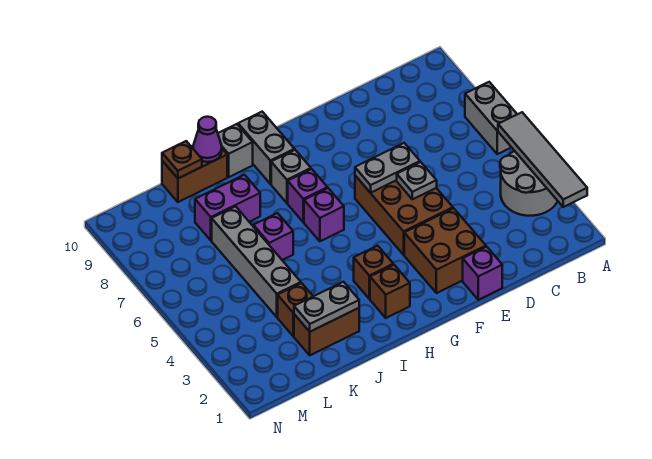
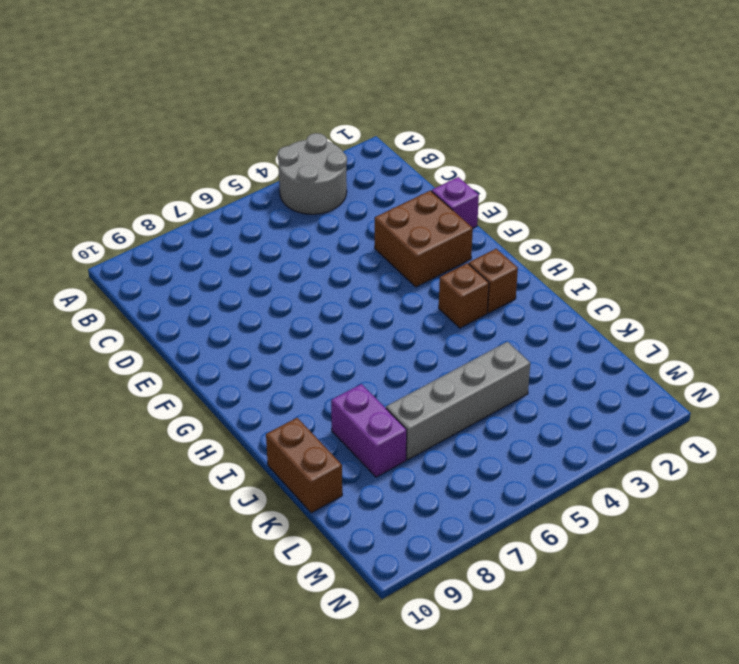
none -> grey brick A6:A7 level 1
none -> brown brick E4:F6 level 1
none -> purple brick H6 level 1

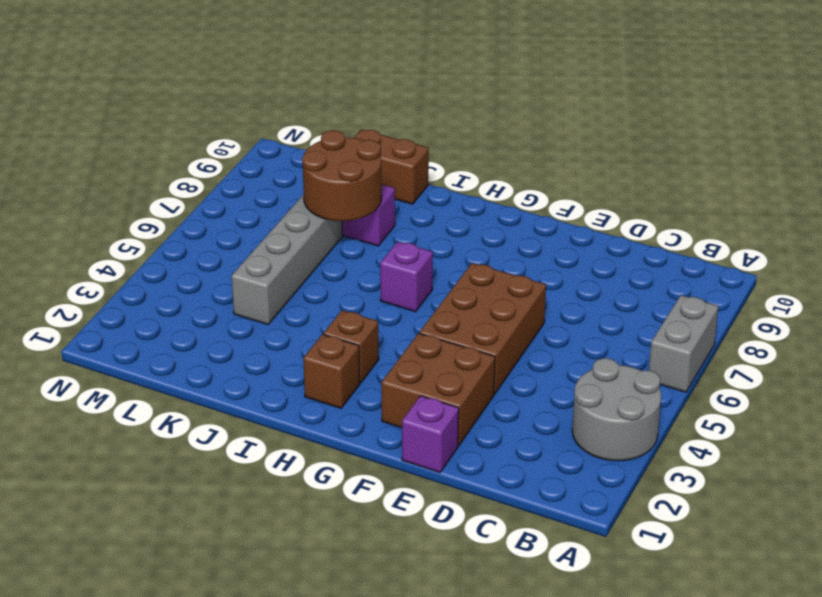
brown round brick J7:K8 level 2 -> none
none -> purple brick H7 level 1
none -> grey brick H8 level 1
none -> grey brick H9:H10 level 1

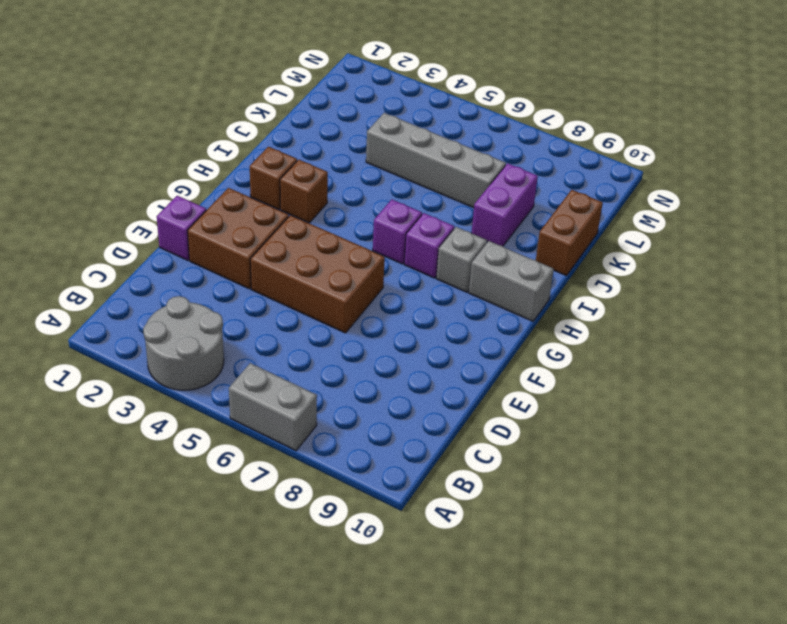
none -> grey brick I10 level 1
none -> brown brick J2:K2 level 1
none -> purple brick J6 level 1

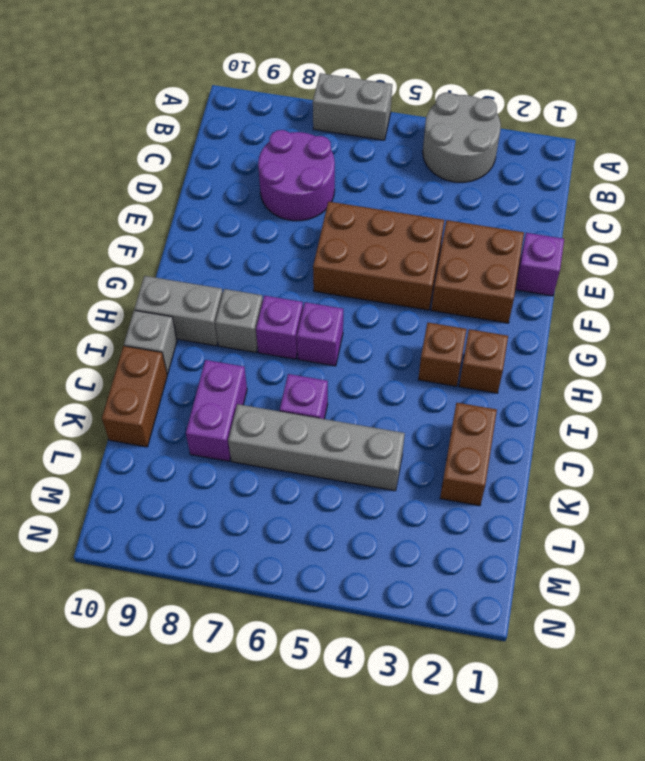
purple round brick C7:D8 level 1 -> none
none -> brown brick K3 level 1
none -> grey tile A2:A5 level 2
none -> grey plate E5 level 2

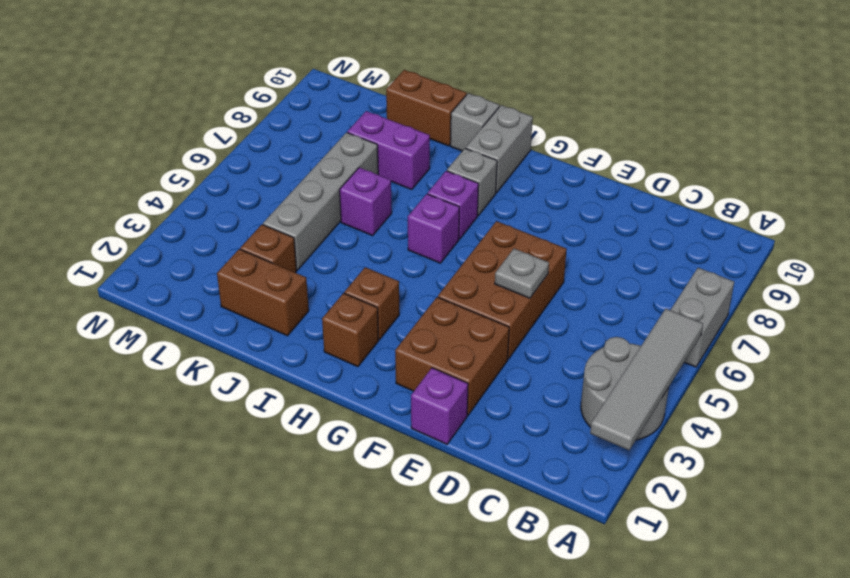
none -> grey plate E6:F6 level 2
none -> grey plate J2:K2 level 2
none -> purple cone J10 level 2

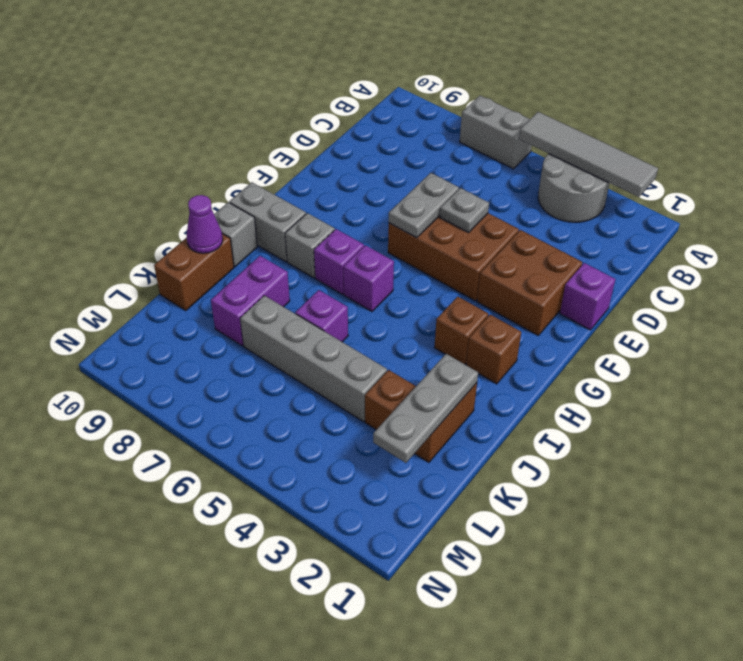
grey plate J2:L2 level 2 -> grey plate J2:K2 level 2
none -> brown plate K10 level 2

